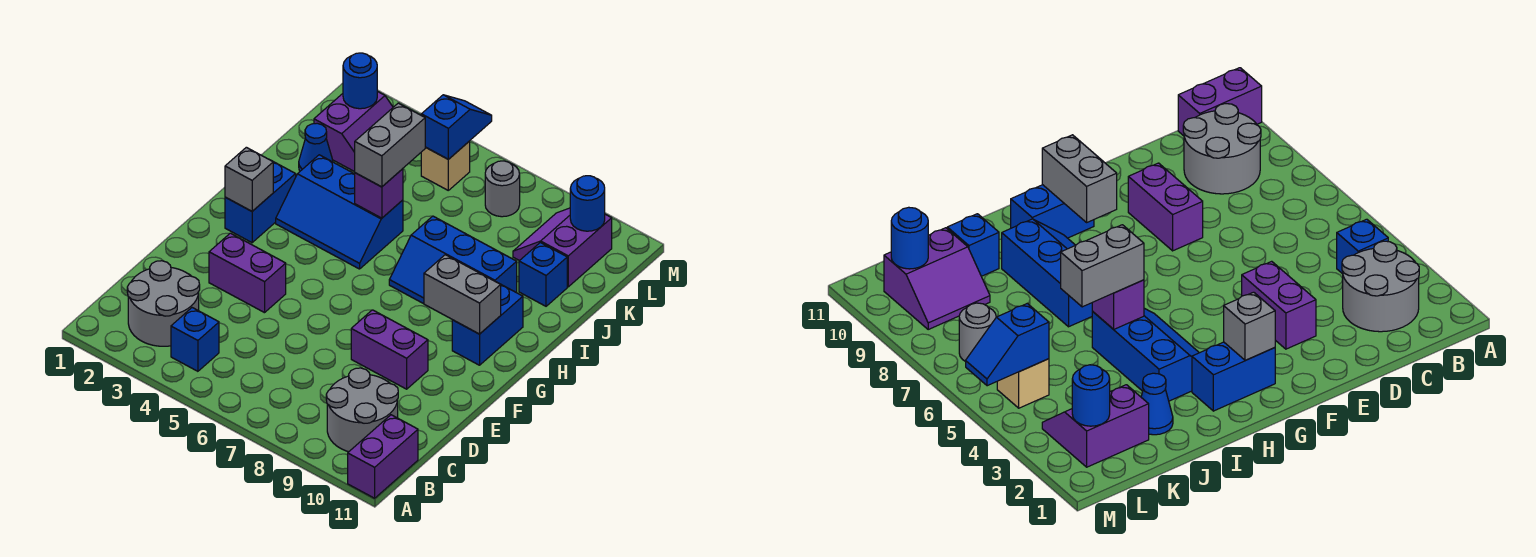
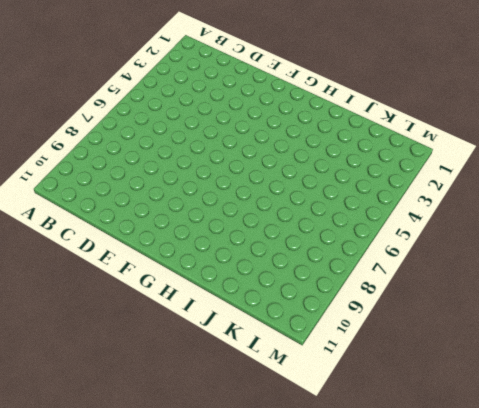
none -> purple brick A11:B11 level 1
none -> grey round brick B2:C3 level 1
none -> blue brick B4 level 1

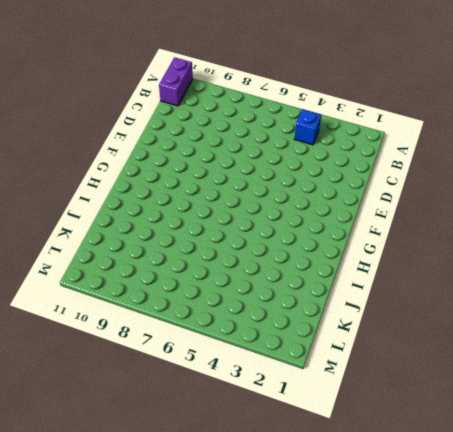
none -> grey round brick B2:C3 level 1
none -> grey round brick B9:C10 level 1
none -> purple brick E3:E4 level 1

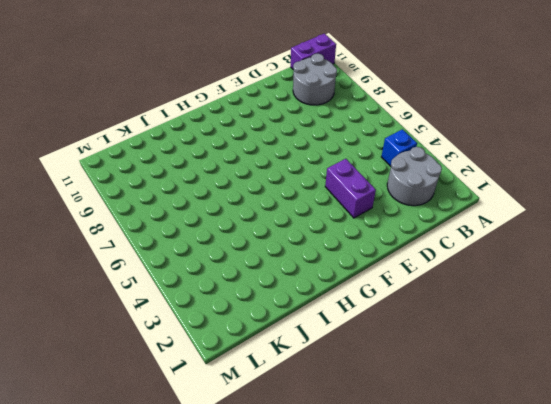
none -> purple brick E8:E9 level 1
none -> blue brick G2:H2 level 1
none -> blue brick G10:H10 level 1

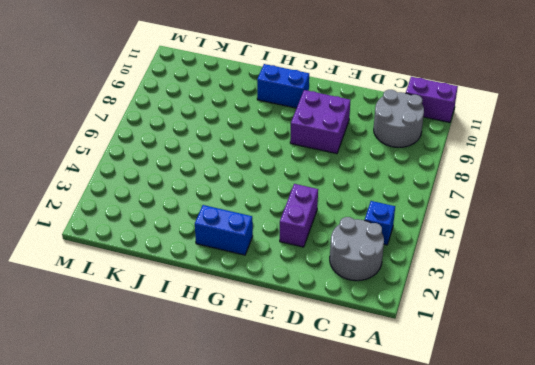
purple brick E8:F9 level 1 -> purple brick E8:E9 level 1
none -> blue slope H3:I5 level 1 top I
none -> blue slope H7:I9 level 1 top I
none -> blue cone J2 level 1

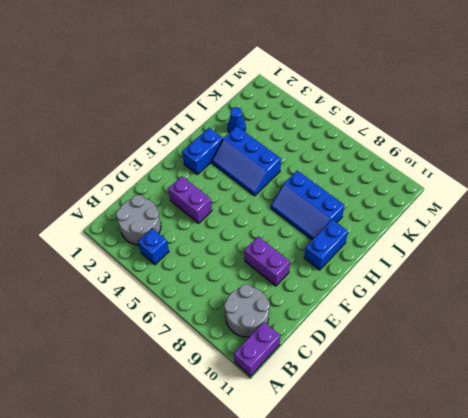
none -> blue brick J10 level 1
none -> purple slope K2:L3 level 1 top 2
none -> purple slope K9:L10 level 1 top 10

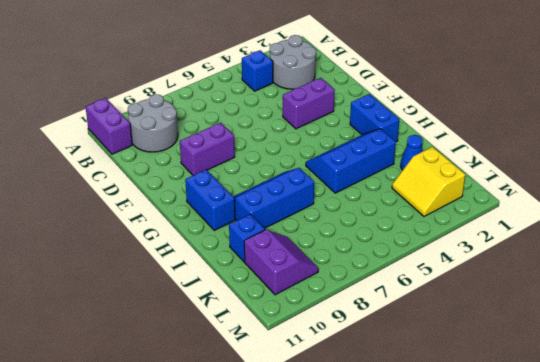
yellow slope K2:L3 level 1 top 2 -> purple slope K2:L3 level 1 top 2
none -> tan brick L5 level 1
none -> grey round brick L7 level 1
none -> grey brick G2 level 2

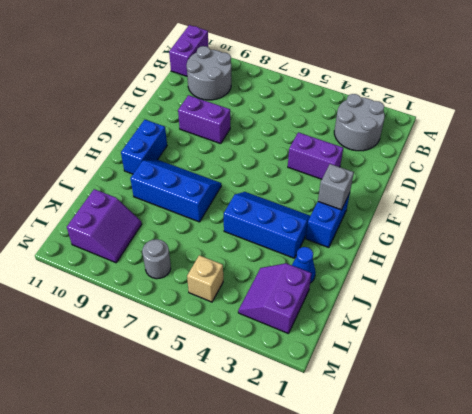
none -> blue brick B4 level 1
none -> blue brick J10 level 1
none -> grey brick G9:G10 level 2

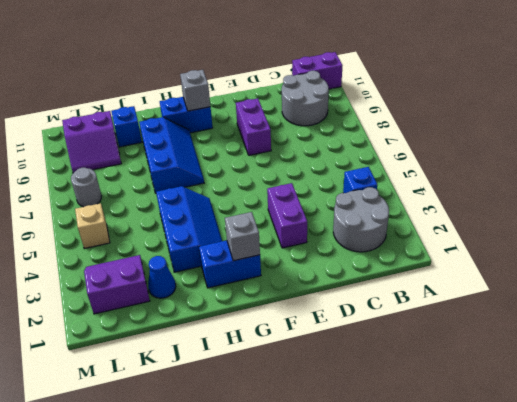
grey brick G10 level 2 -> grey brick G9:G10 level 2
none -> purple brick I5 level 2
none -> blue round brick L2 level 2
none -> blue slope L5:M5 level 2 top L

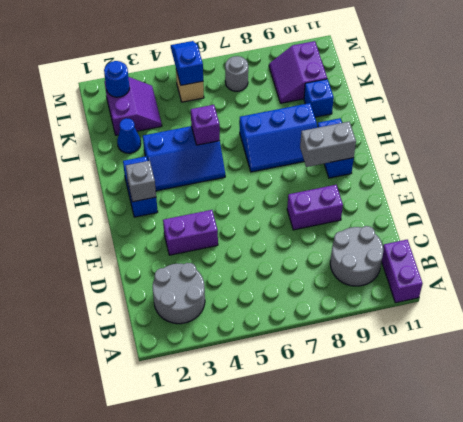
none -> blue brick B4 level 1
none -> blue round brick L10 level 2
none -> grey brick I5:J5 level 3

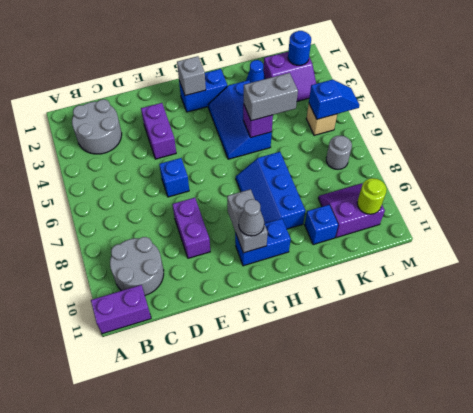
blue brick E6 level 1 -> blue brick B4 level 1
grey cone G10 level 3 -> none
lime round brick L10 level 2 -> blue round brick L10 level 2

